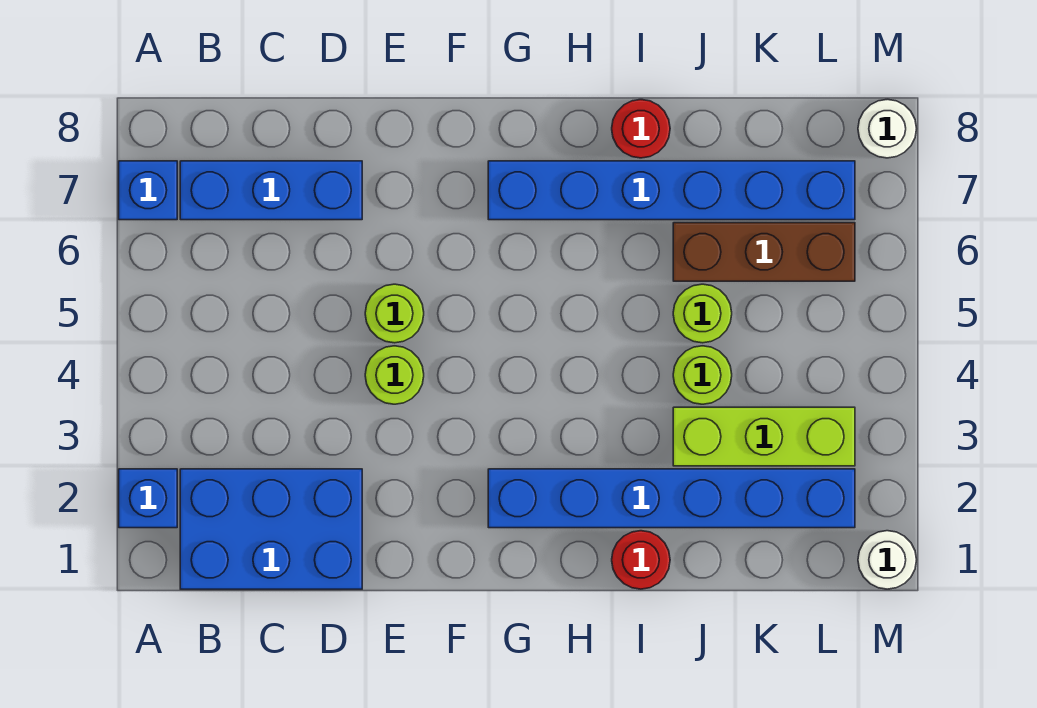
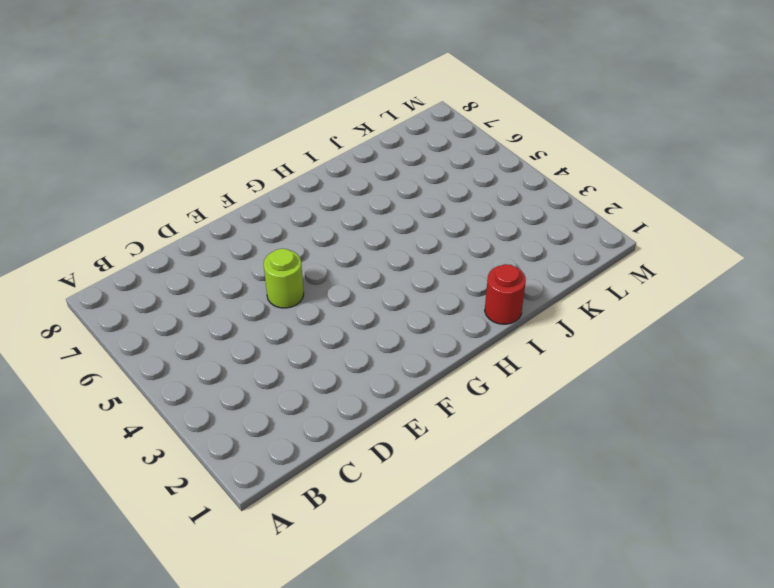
none -> blue brick A2 level 1
none -> blue brick A7 level 1
none -> blue brick B1:D2 level 1

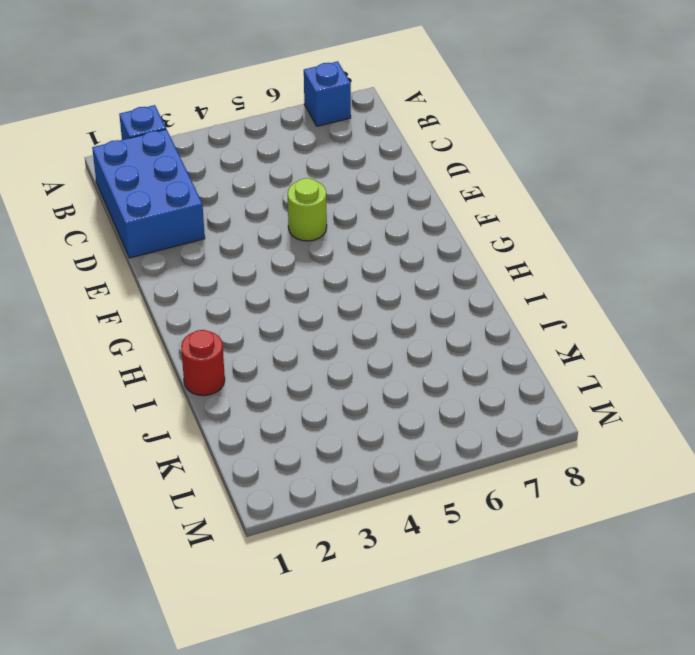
none -> blue brick B7:D7 level 1
none -> lime round brick E4 level 1
none -> blue brick G2:L2 level 1

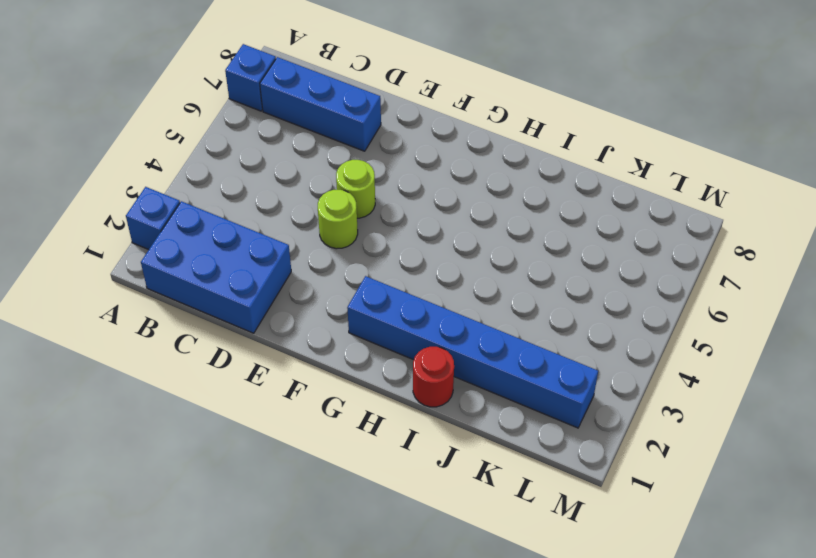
none -> blue brick G7:L7 level 1
none -> red round brick I8 level 1
none -> lime brick J3:L3 level 1

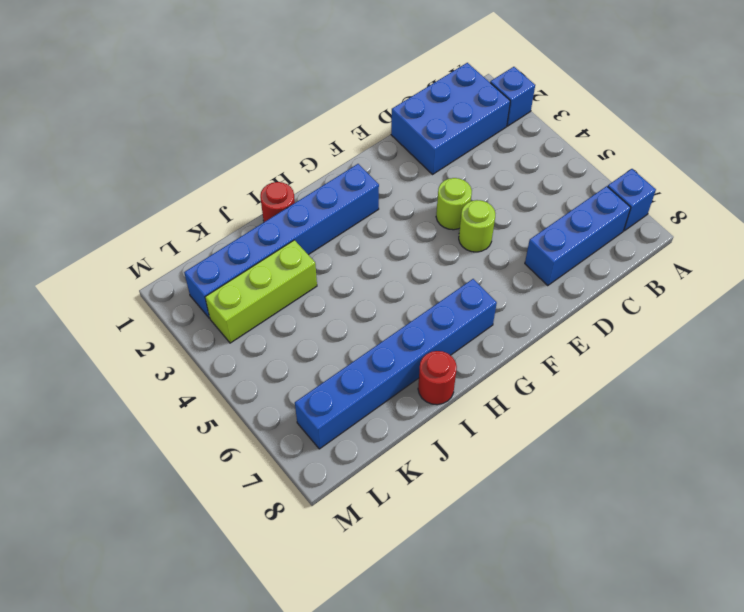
none -> lime round brick J4 level 1
none -> lime round brick J5 level 1
none -> brown brick J6:L6 level 1

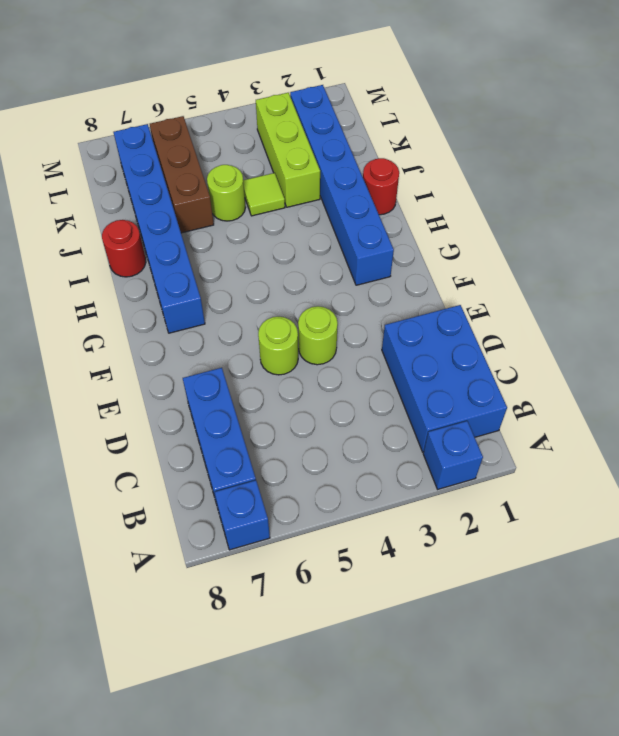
lime tile J4 level 1 -> lime round brick J4 level 1
none -> white round brick M1 level 1
none -> white round brick M8 level 1

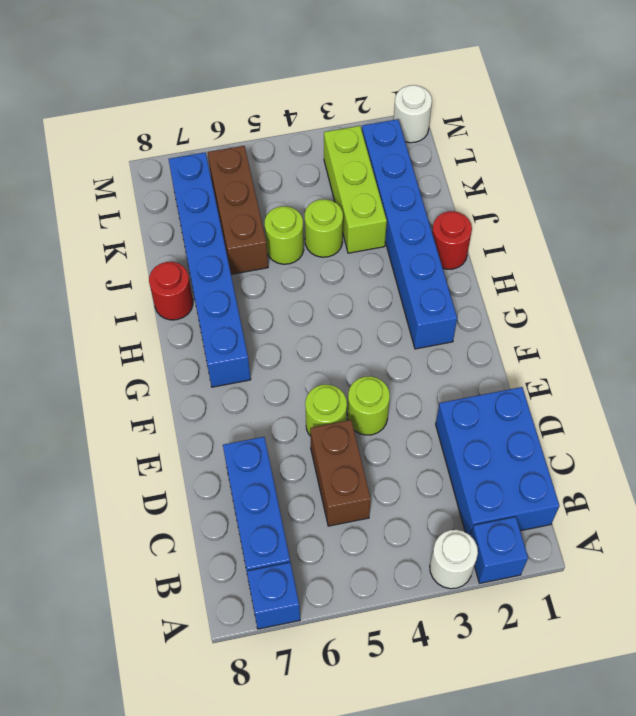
white round brick A3 level 1 -> white round brick M8 level 1
brown brick C5:D5 level 1 -> none

